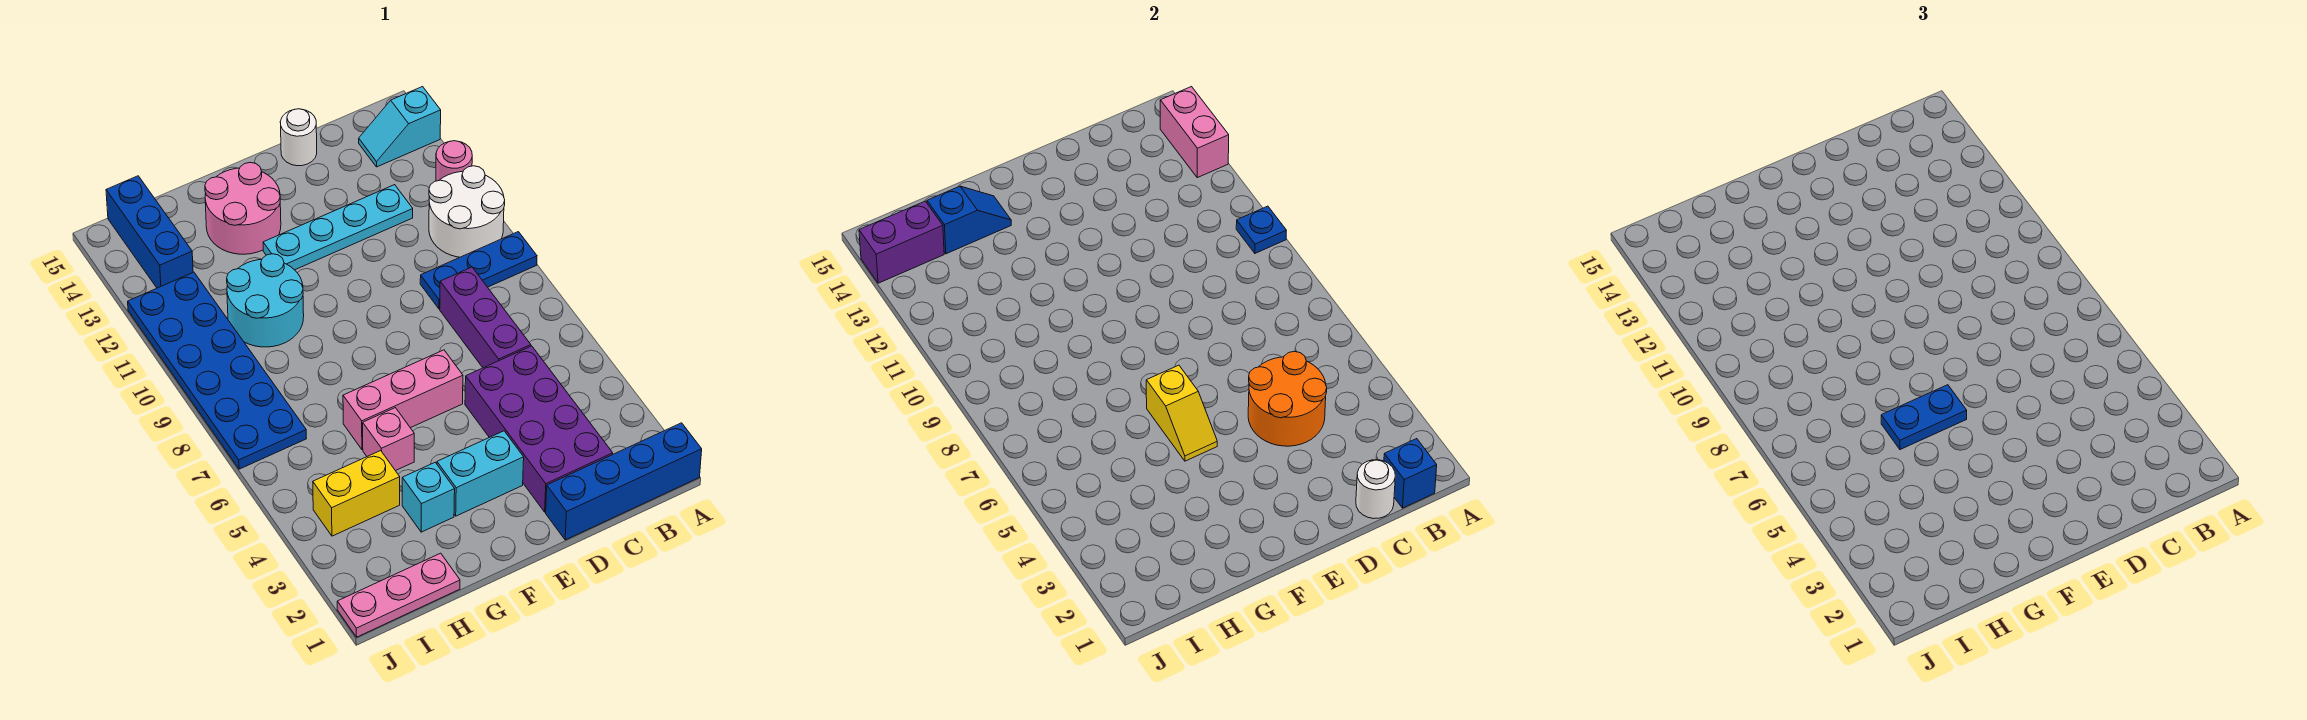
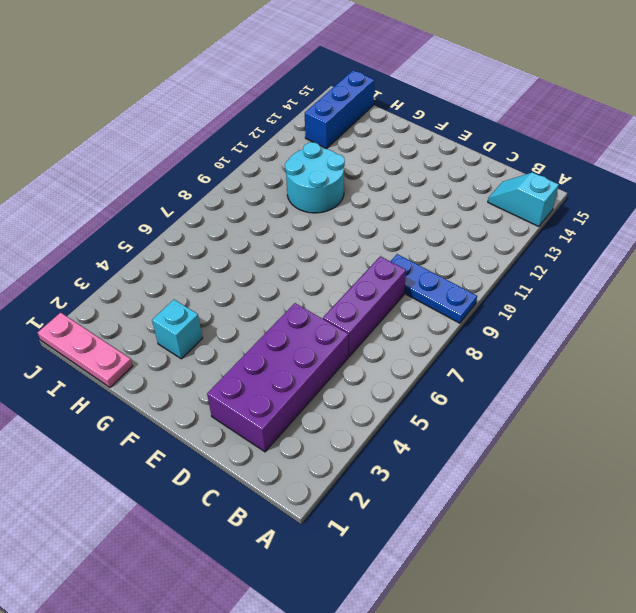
none -> blue brick A1:D1 level 1
none -> white round brick A10:B11 level 1
none -> pink round brick A12 level 1

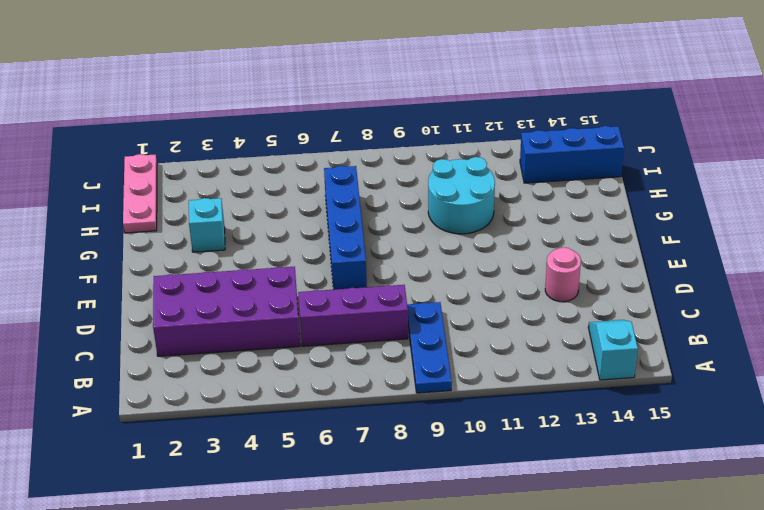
pink round brick D13 level 1 -> pink round brick A12 level 1
blue brick E7:H7 level 1 -> blue brick A1:D1 level 1
none -> white round brick A10:B11 level 1
none -> cyan plate C12:F12 level 1
none -> white round brick D15 level 1

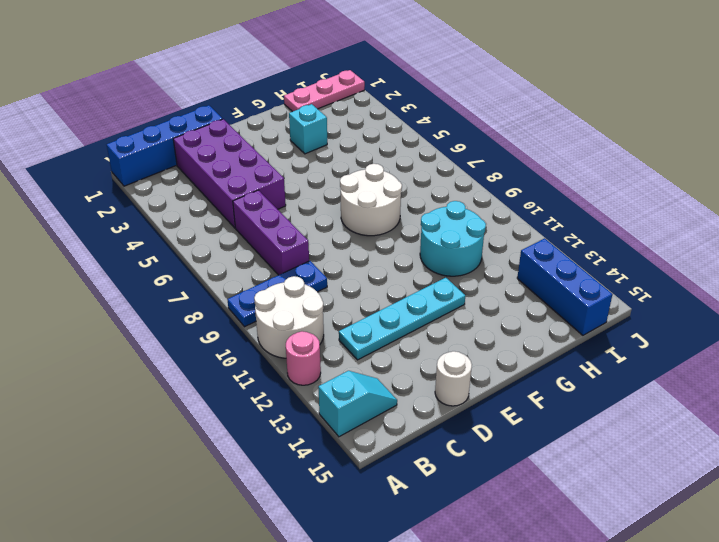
white round brick F7:G8 level 1 -> none
none -> cyan brick E3:F3 level 1
none -> pink brick E6:G6 level 1
none -> pink round brick F13:G14 level 1

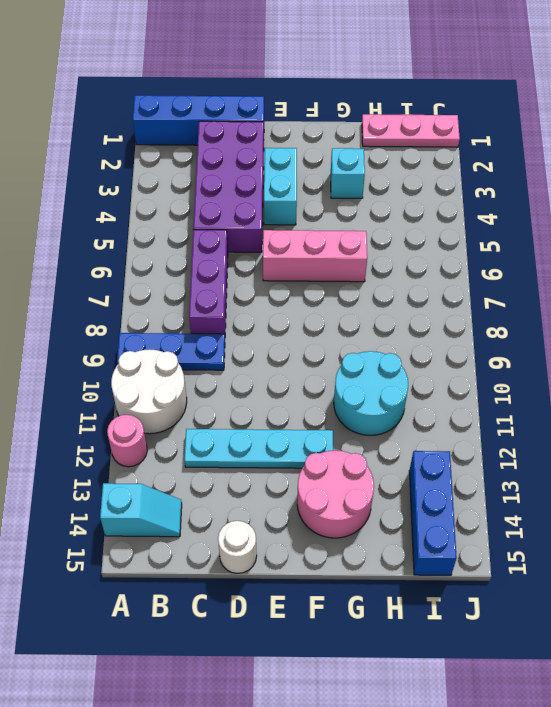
cyan brick E3:E4 level 1 -> cyan brick E3:F3 level 1
none -> pink brick G5 level 1
none -> yellow brick H4:I4 level 1
none -> blue plate I7:J12 level 1

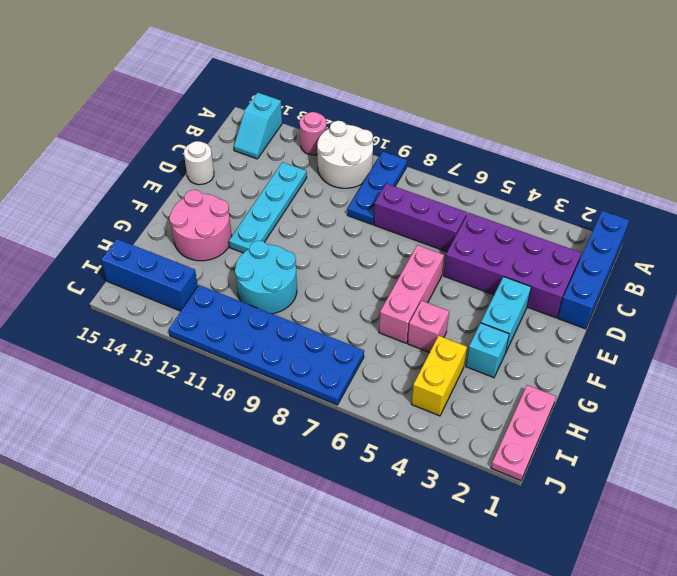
none -> blue plate A10 level 2
none -> pink brick A13:A14 level 2
none -> blue brick B1 level 2

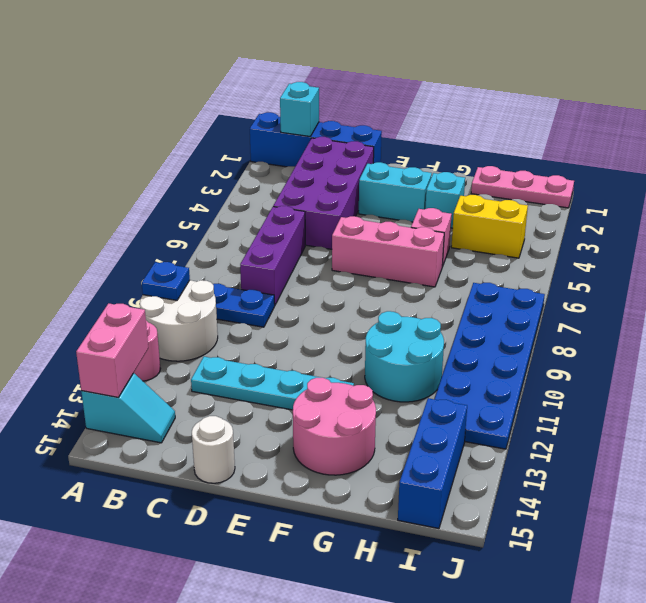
cyan brick B1 level 2 -> blue brick B1 level 2
none -> white round brick C1 level 2
none -> orange round brick C4:D5 level 2
none -> yellow slope F5:F6 level 2 top 6

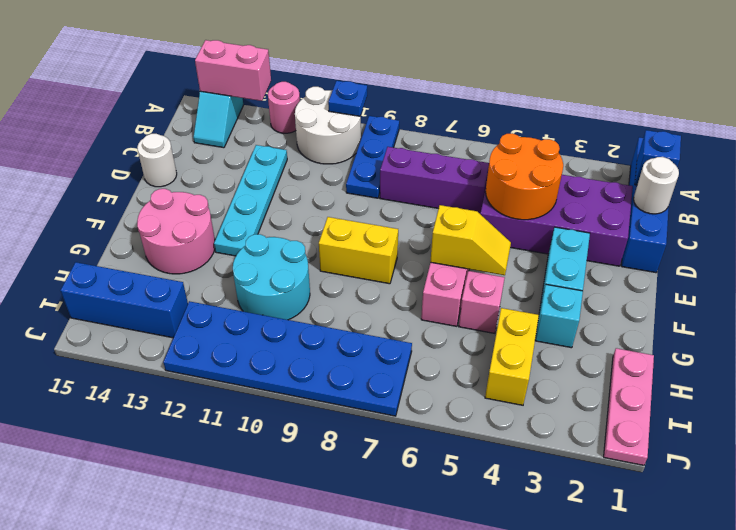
yellow brick F8:F9 level 1 -> none
none -> blue slope G14:H14 level 2 top H
none -> purple brick I14:J14 level 2
none -> blue plate F6:G6 level 3

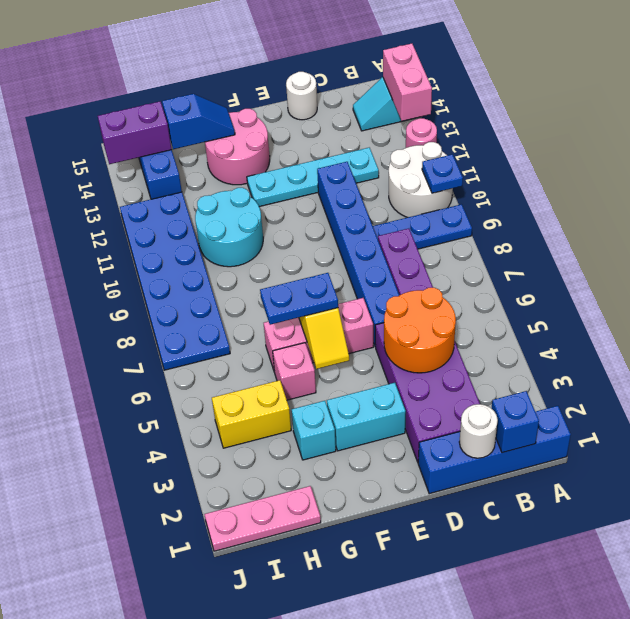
blue brick D6:D11 level 1 -> none

